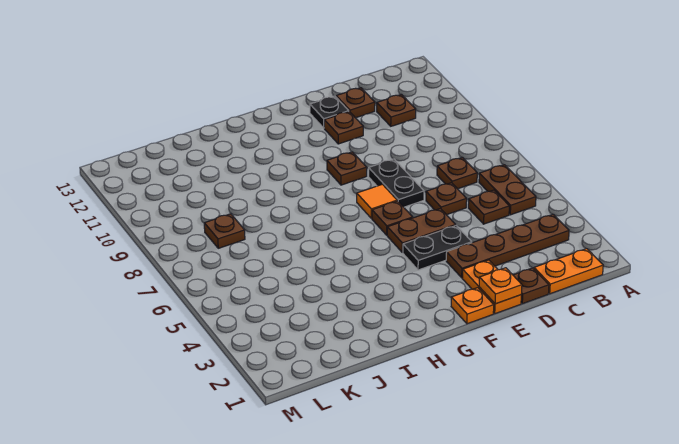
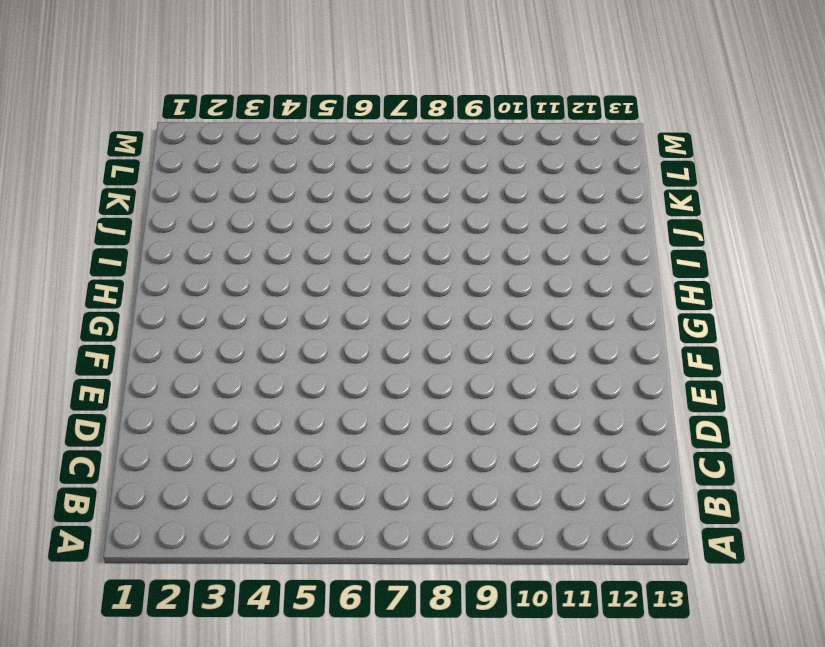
none -> orange plate B1:C1 level 1
none -> brown plate B3:E3 level 1
none -> brown plate B5:B6 level 1

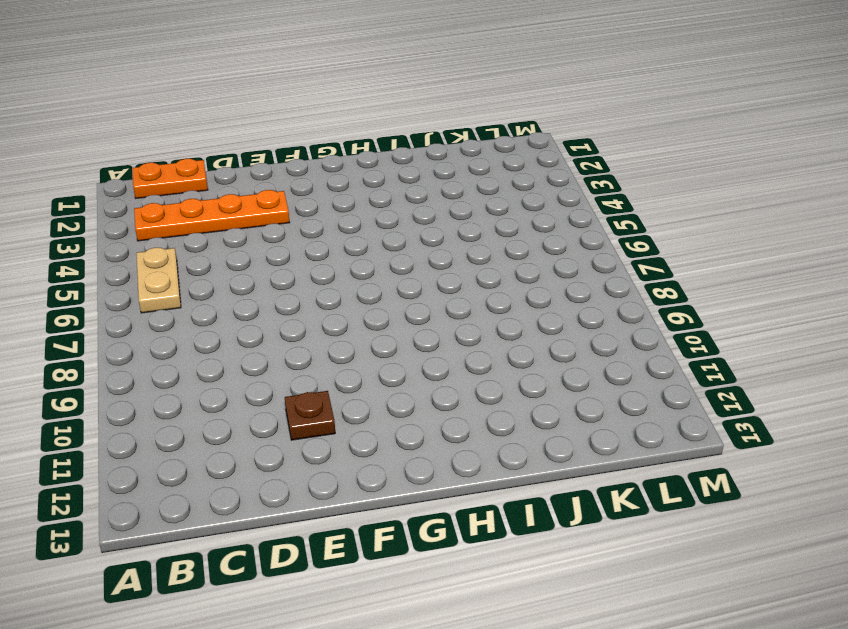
orange plate B3:E3 level 1 -> brown plate B3:E3 level 1
tan plate B5:B6 level 1 -> brown plate B5:B6 level 1
none -> brown plate C5 level 1
none -> brown plate C7 level 1
none -> brown plate C11 level 1

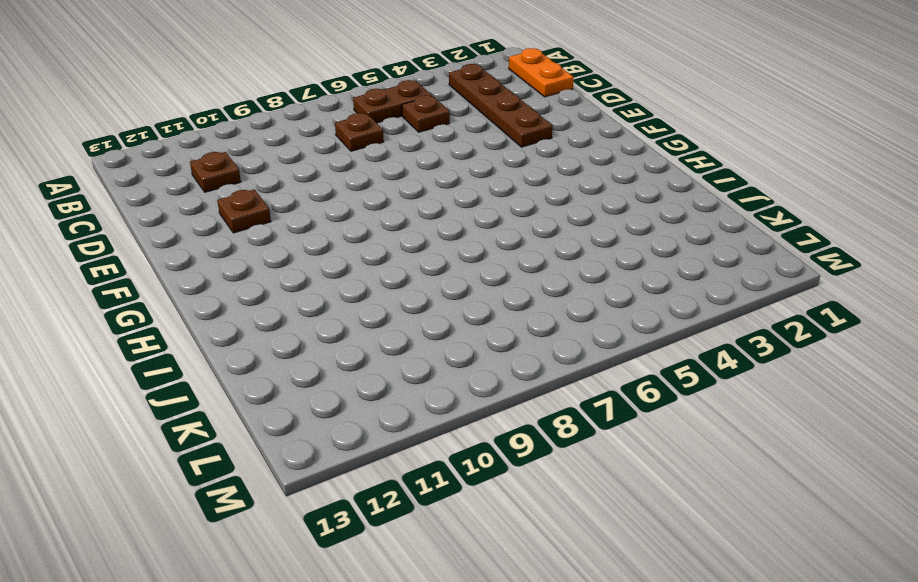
none -> brown plate D1 level 1
none -> brown plate D6 level 1
none -> brown plate D12 level 1

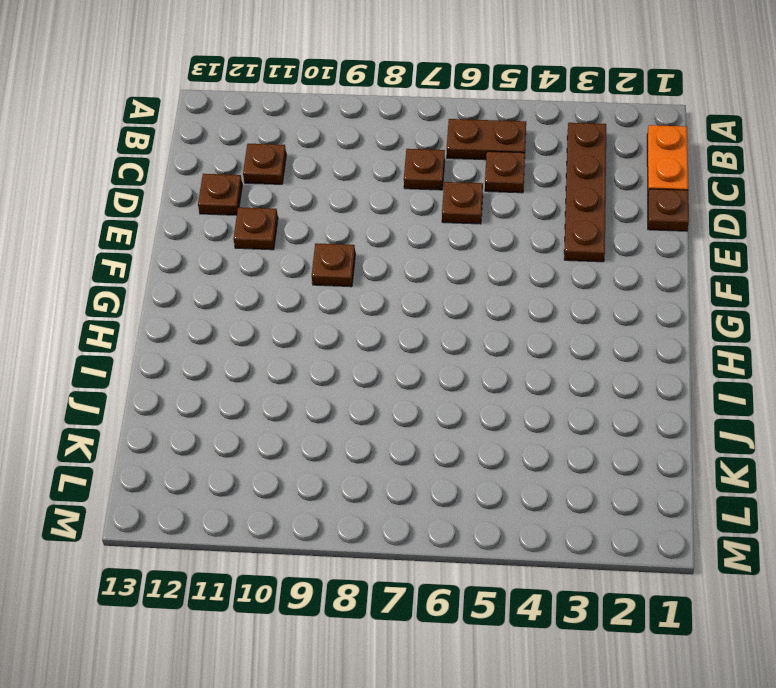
none -> orange plate E1:E2 level 1
none -> black plate E4:F4 level 1
none -> brown plate E5:F5 level 1

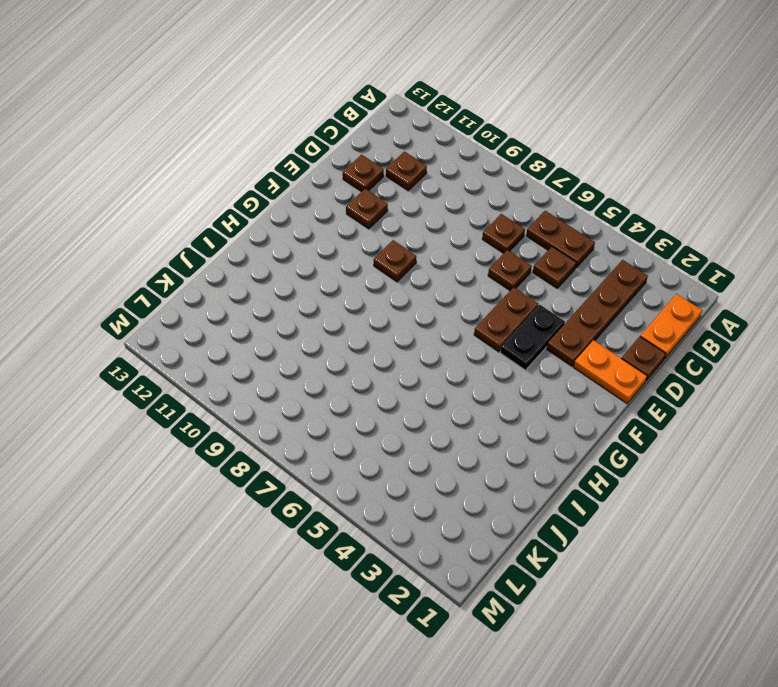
none -> black plate E7:E8 level 1
none -> black plate E12 level 1
none -> orange plate F1 level 1

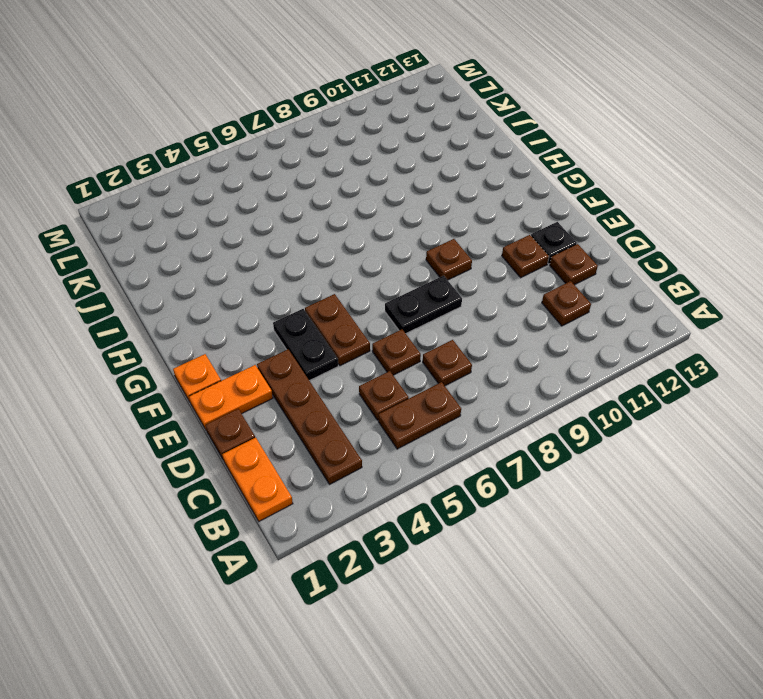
none -> brown plate F6 level 1
none -> orange tile F7 level 1
none -> brown plate K8 level 1

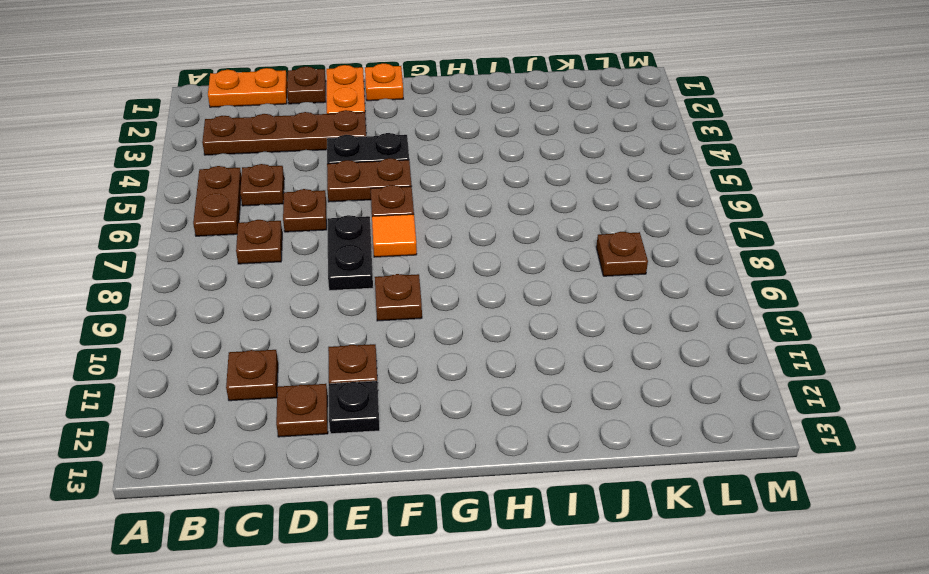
none -> orange plate E1 level 2

